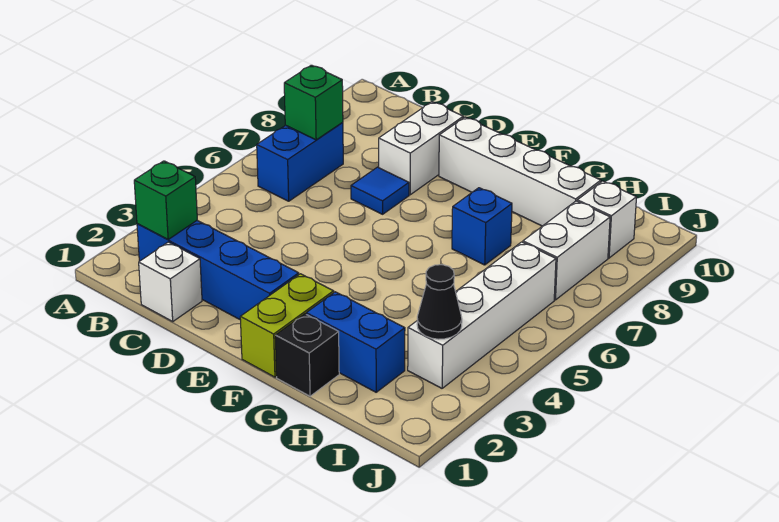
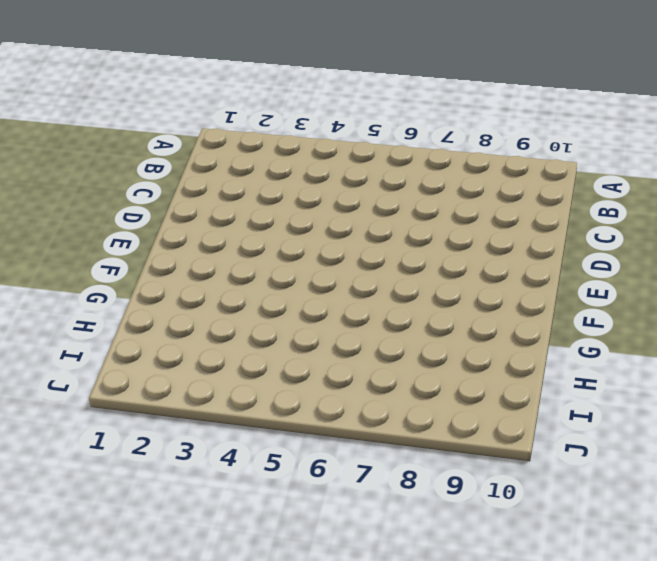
none -> blue brick B2:E2 level 1
none -> blue brick B6:B7 level 1
none -> white brick C1 level 1

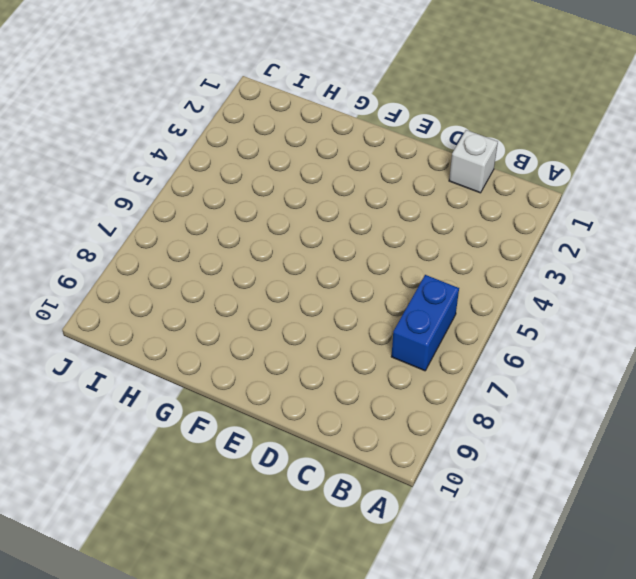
none -> blue brick B2:E2 level 1
none -> blue tile D7 level 1
none -> white brick D8:D9 level 1

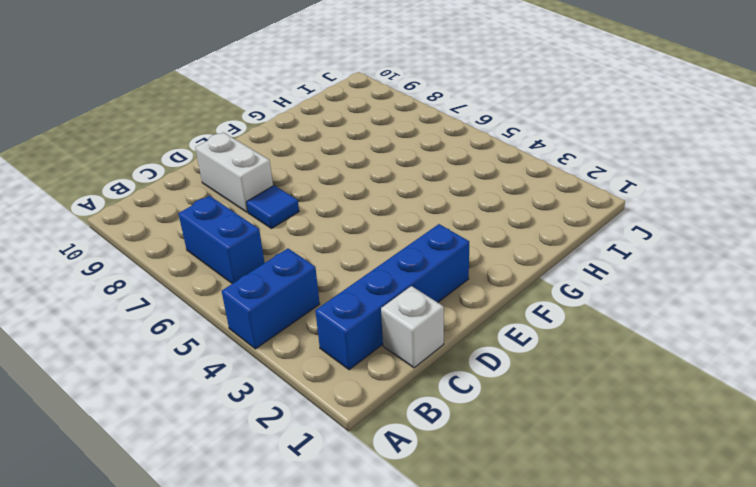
blue brick A4:B4 level 1 -> blue brick G2:H2 level 1
none -> white brick E9:H9 level 1
none -> lime brick F1:F2 level 1
none -> black brick G1 level 1

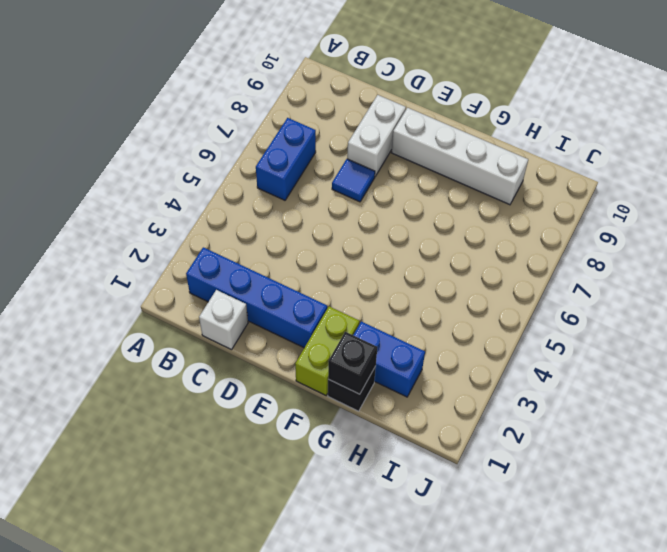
black brick G1 level 2 -> none
none -> blue brick G7 level 1
none -> white brick I3:I6 level 1
none -> white brick I7:I8 level 1

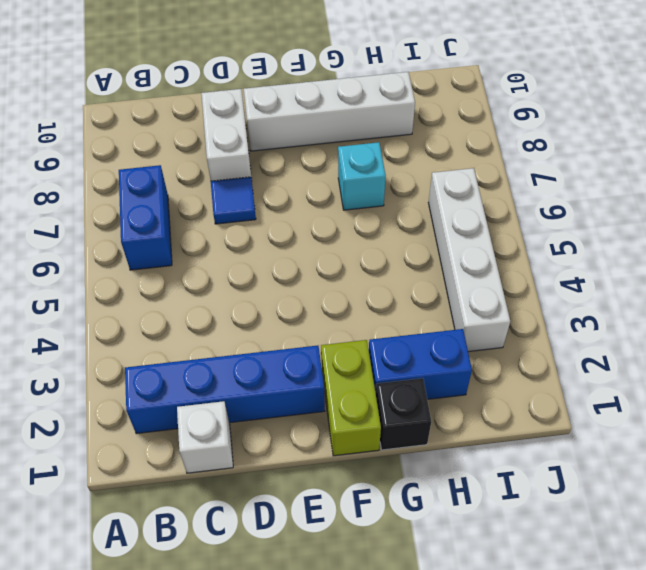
cyan brick G7 level 1 -> blue brick G7 level 1
none -> white brick I7:I8 level 1
none -> white brick I9 level 1
none -> green brick B2 level 2

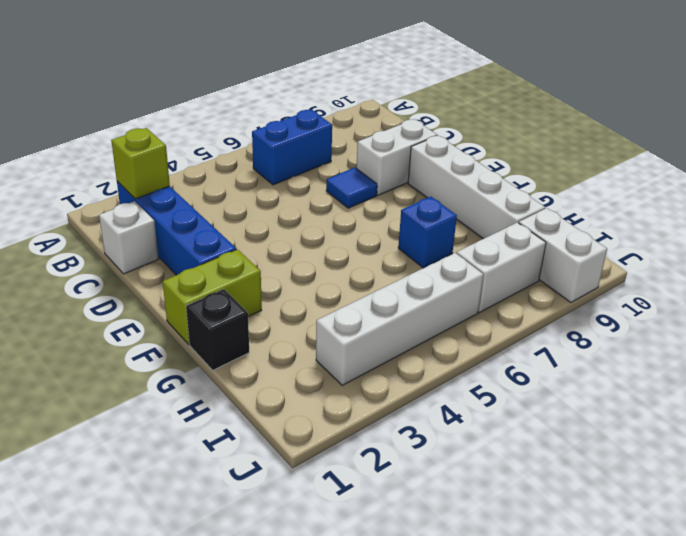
lime brick B2 level 2 -> green brick B2 level 2
white brick I9:J9 level 1 -> white brick I9 level 1
none -> blue brick G2:H2 level 1
none -> green brick B7 level 2
none -> black cone I3 level 2

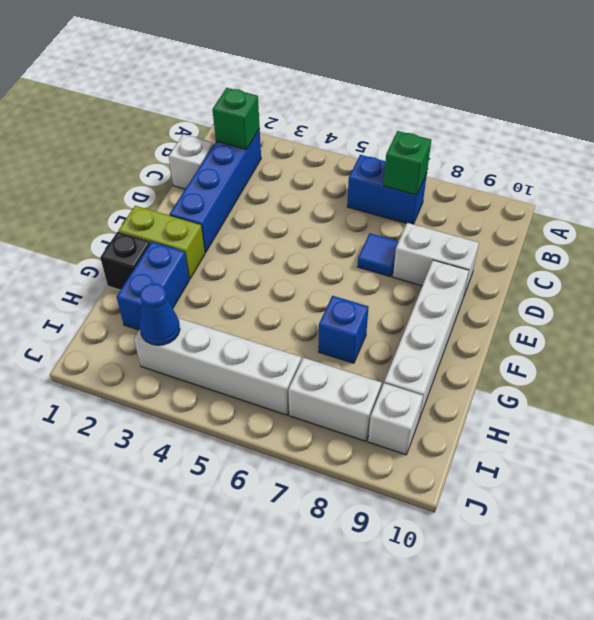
blue cone I3 level 2 -> black cone I3 level 2

